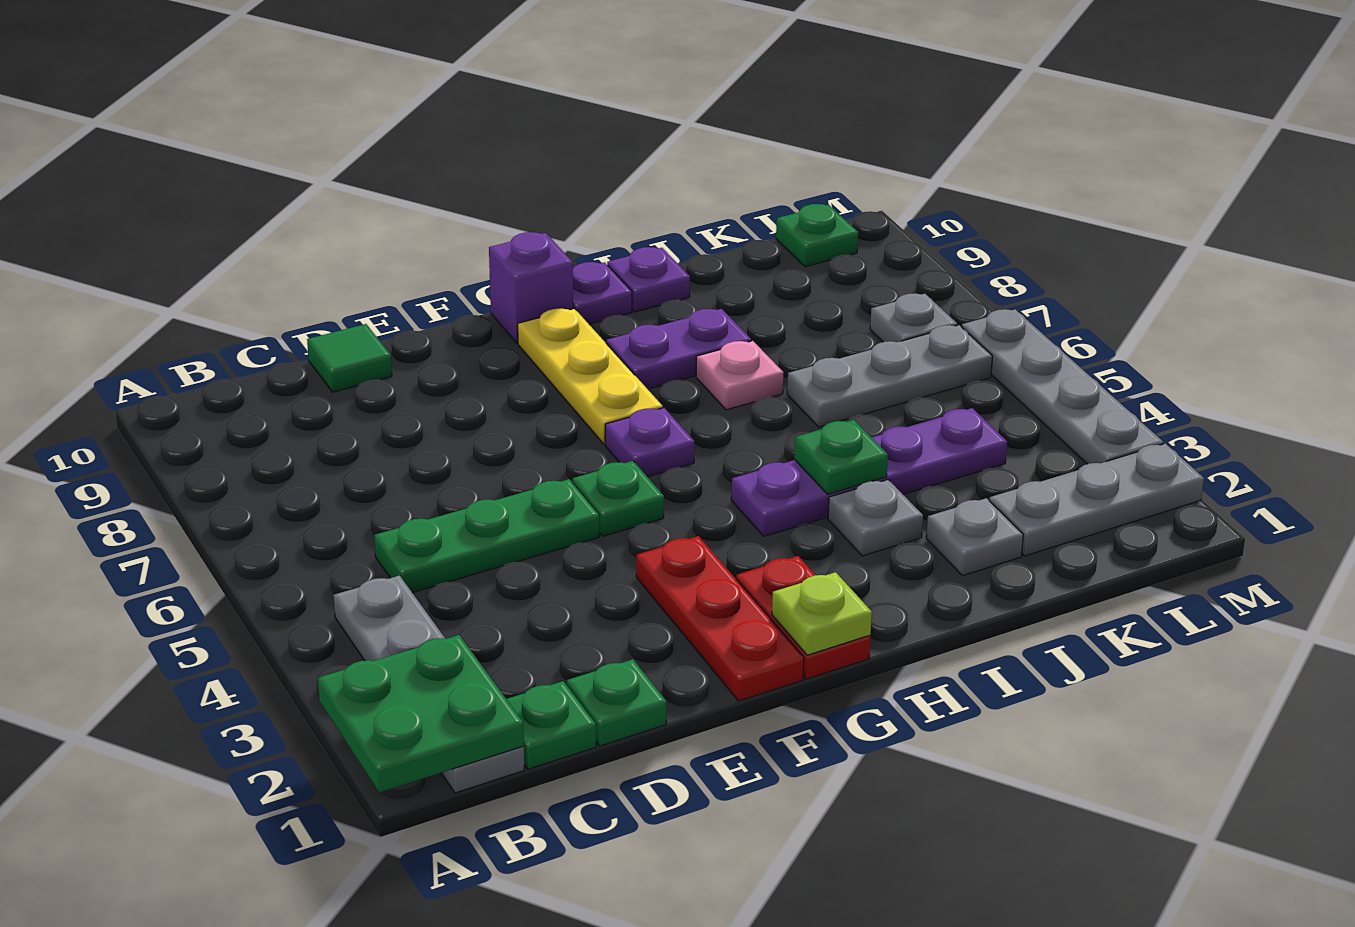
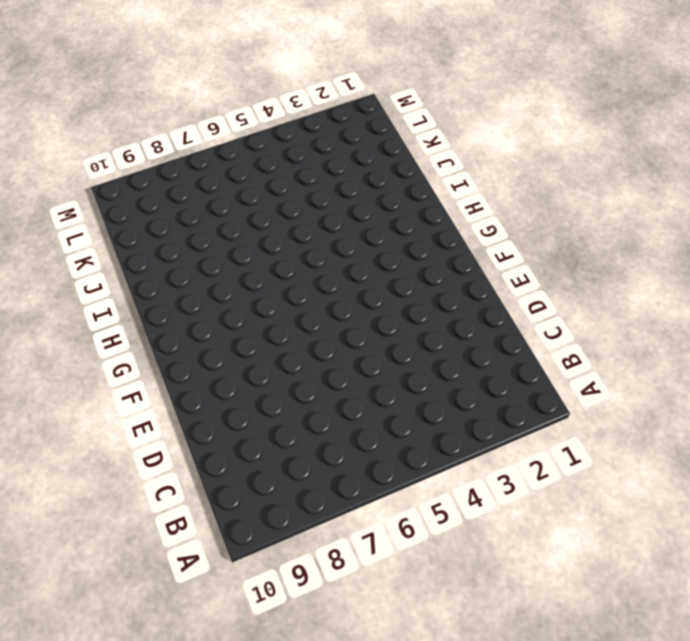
none -> grey plate B1:B4 level 1
none -> green plate C1 level 1
none -> green plate C5:E5 level 1

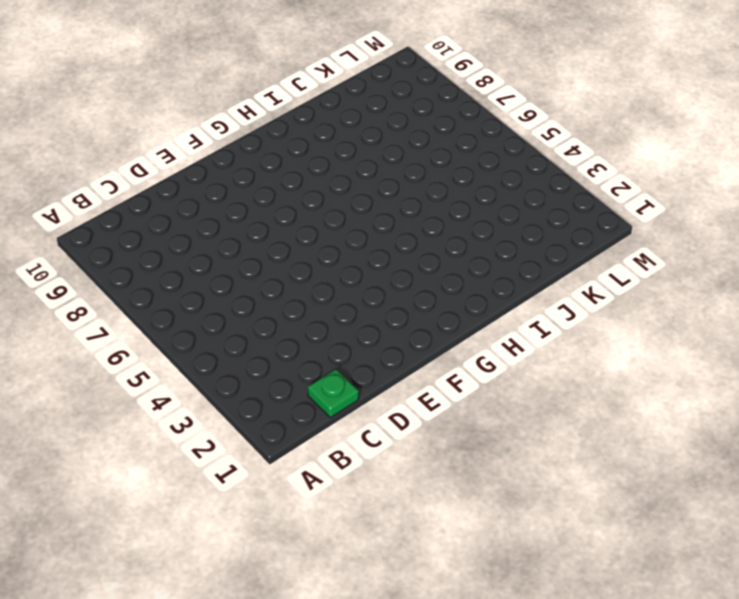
none -> grey plate B1:B4 level 1
none -> green plate C5:E5 level 1
none -> green plate D1 level 1

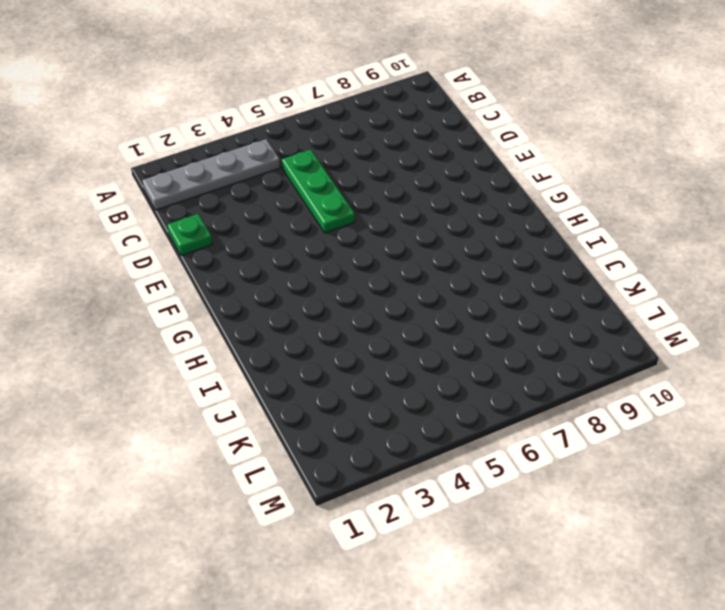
none -> green plate C1 level 1
none -> green tile D10 level 1
none -> red plate F1:F3 level 1

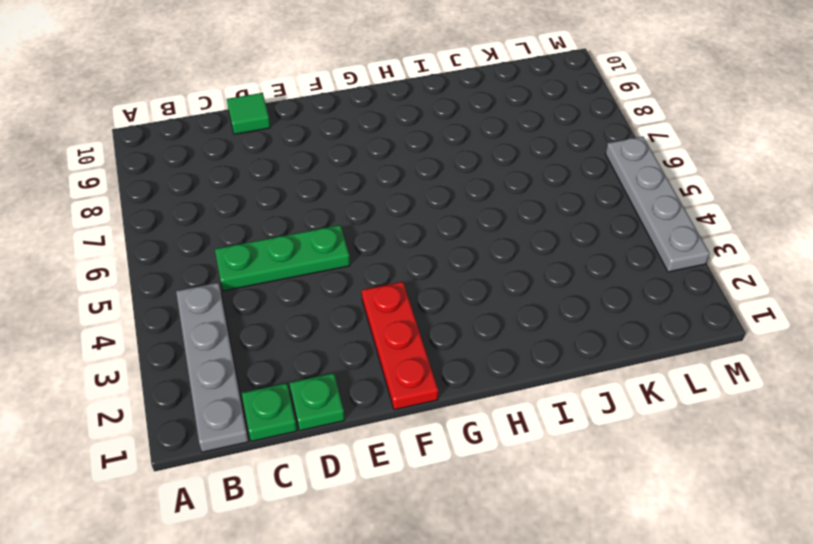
none -> green plate F5 level 1
none -> red plate G1:G2 level 1
none -> purple plate G6 level 1

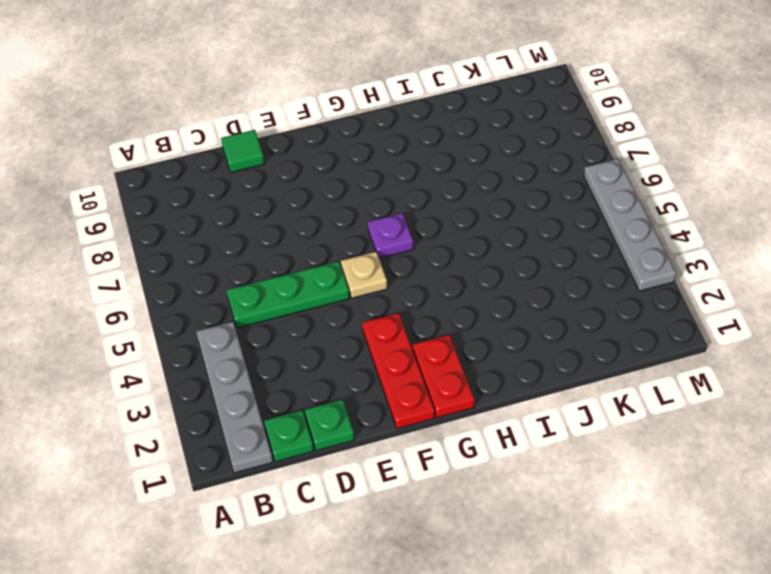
tan plate F5 level 1 -> green plate F5 level 1
none -> yellow plate G7:G9 level 1
none -> purple brick G10 level 1
none -> purple plate H4:K4 level 1

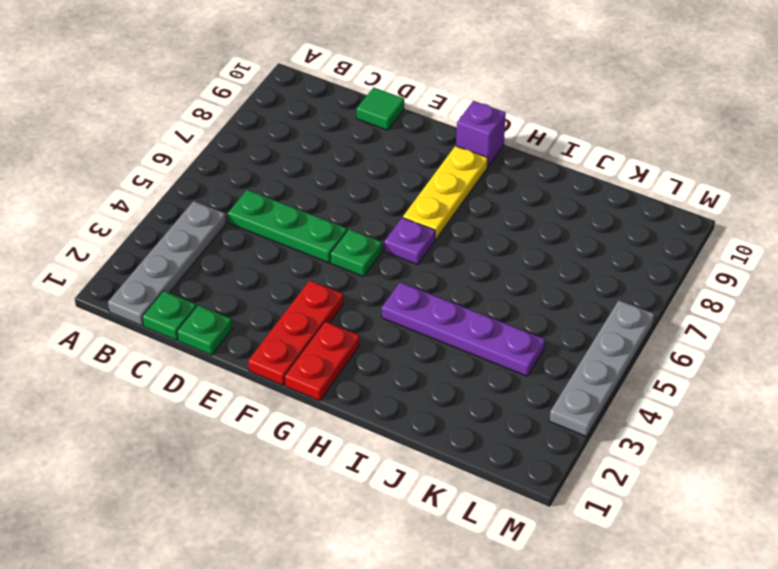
none -> purple plate H8:I8 level 1
none -> purple plate H10 level 1
none -> grey plate I3 level 1

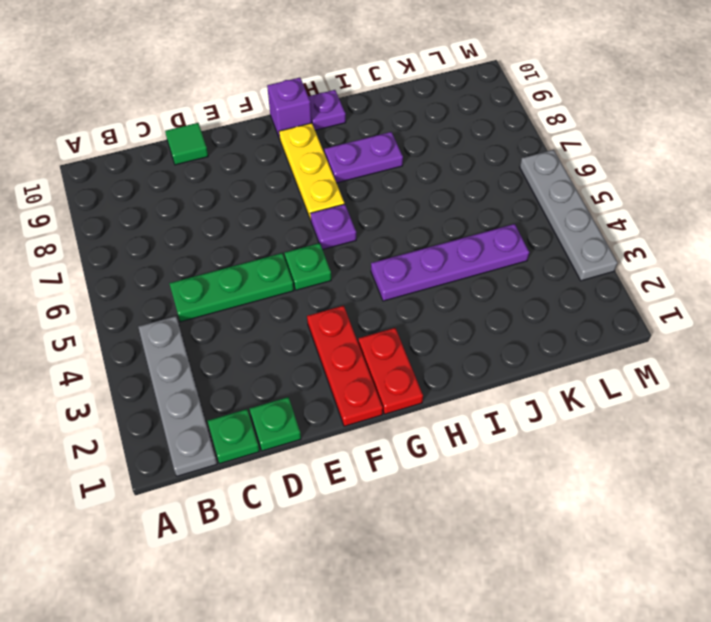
none -> grey plate I3 level 1
none -> pink plate I7 level 1
none -> purple plate I10 level 1

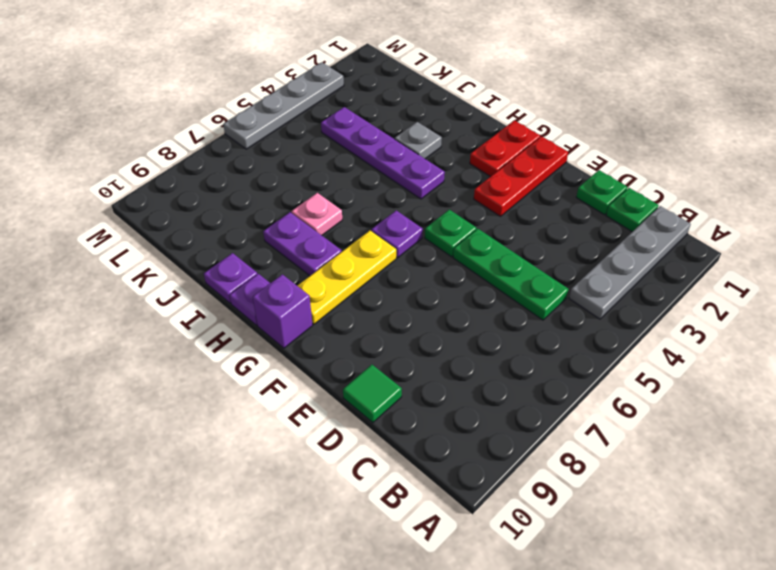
none -> grey plate J2 level 1
none -> grey plate J6:L6 level 1
none -> grey plate K2:M2 level 1

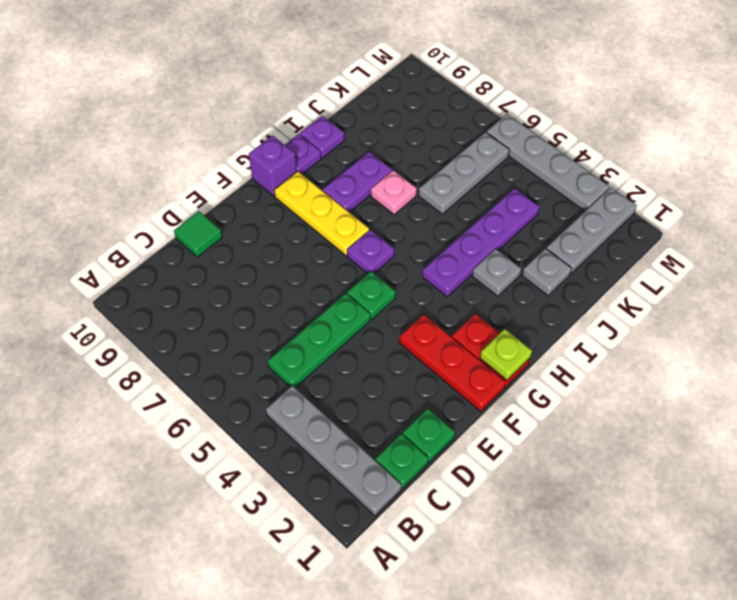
none -> grey plate L7 level 1
none -> green plate L10 level 1
none -> green plate A1:B2 level 2

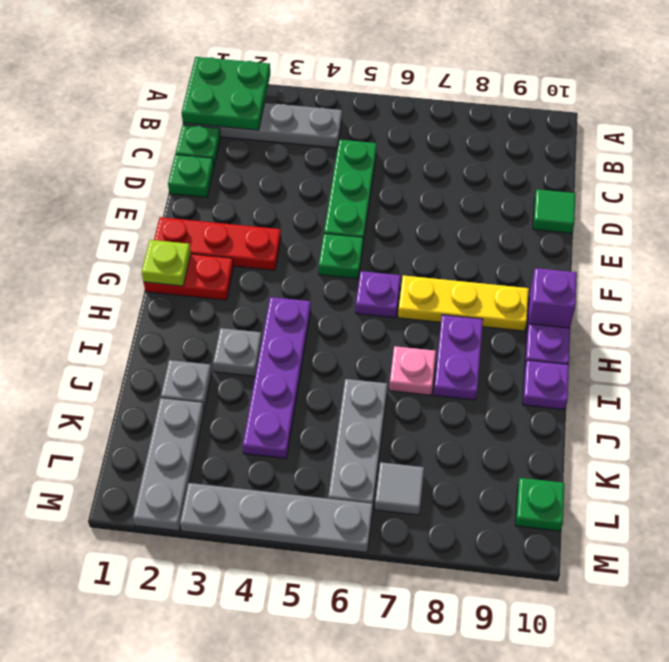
grey tile L7 level 1 -> grey plate L7 level 1
none -> green plate I4 level 2

